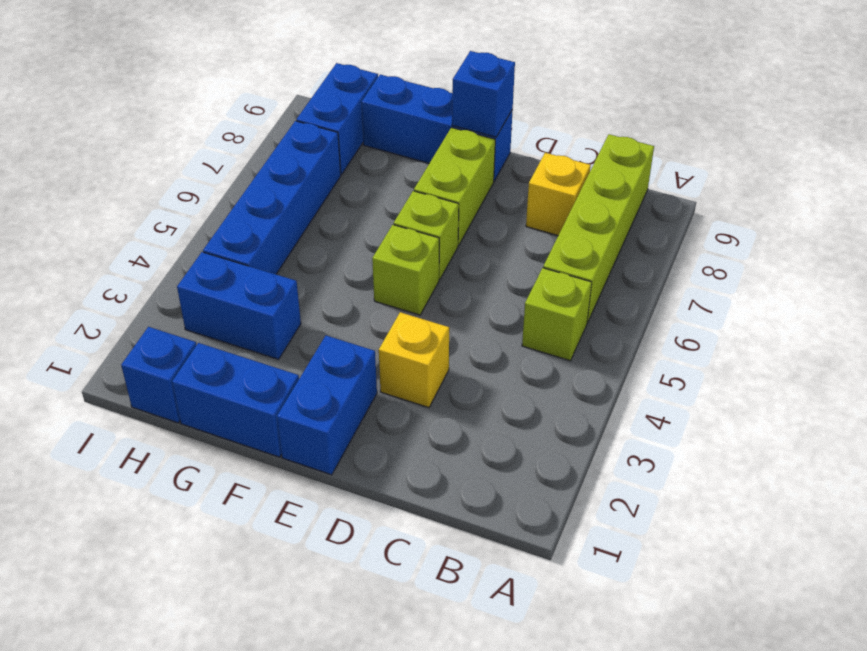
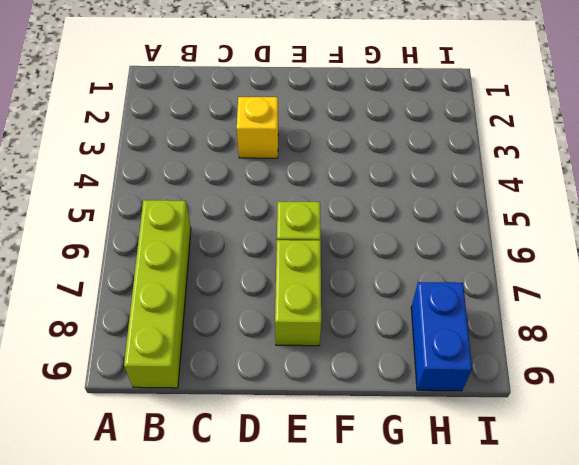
none -> lime brick B5 level 1
none -> yellow brick C8 level 1
none -> blue brick E1:E2 level 1

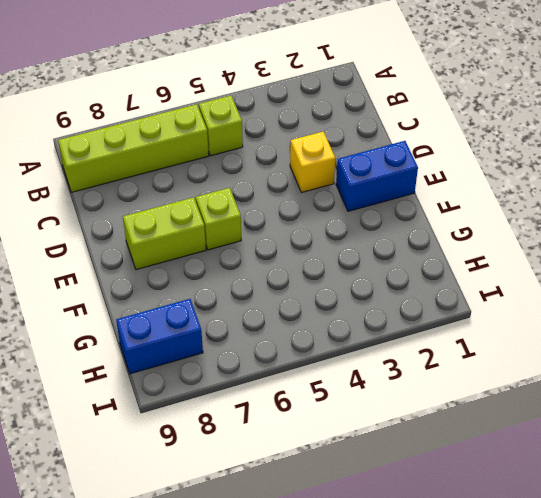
none -> yellow brick C8 level 1
none -> lime brick E5 level 1
none -> blue brick E9:G9 level 1

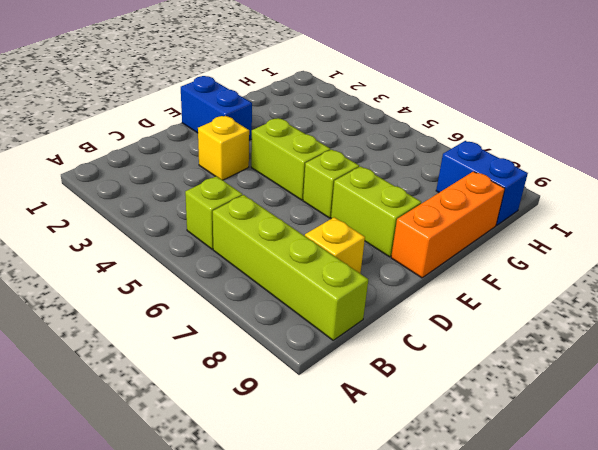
lime brick E4:E5 level 1 -> lime brick E5 level 1
orange brick E9:G9 level 1 -> blue brick E9:G9 level 1
none -> blue brick F1:G1 level 1
none -> blue brick G3:H3 level 1
none -> blue brick H1 level 1

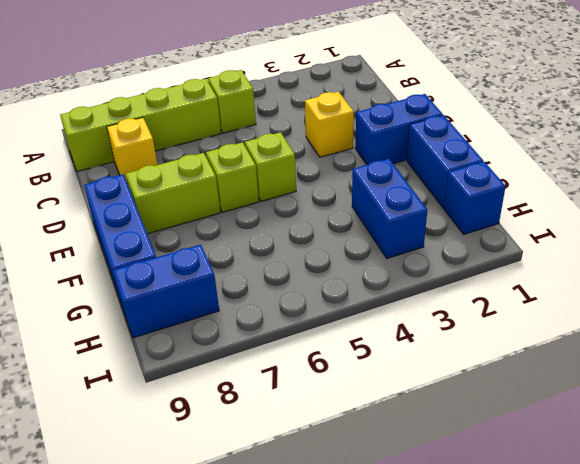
none -> blue brick H4:H7 level 1
none -> blue brick E9 level 2

